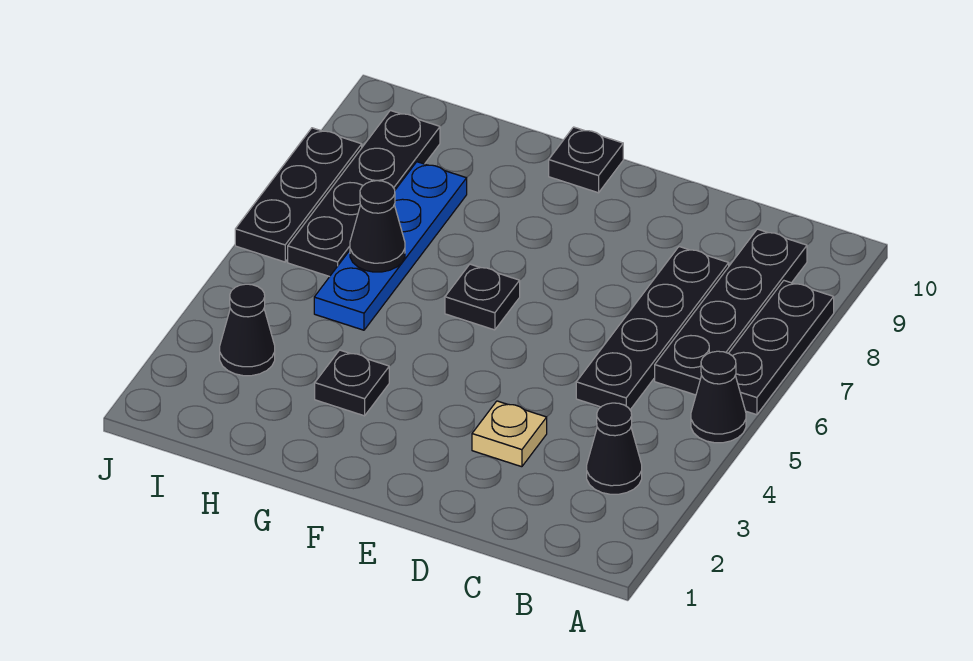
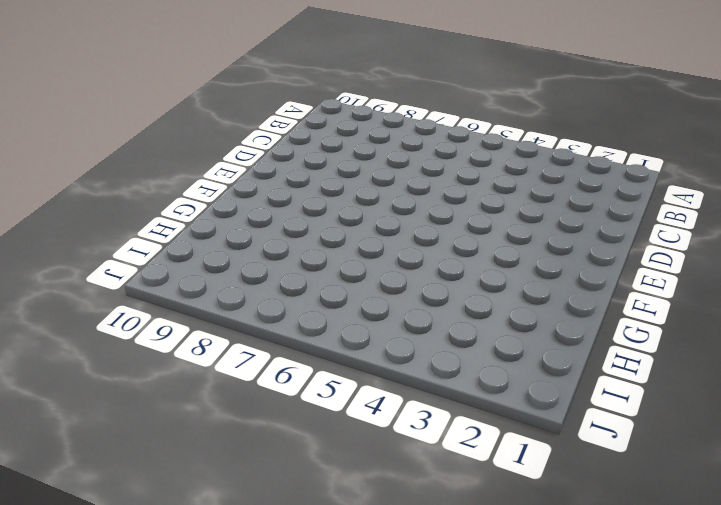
none -> black cone A5 level 1
none -> black plate A6:A8 level 1
none -> black cone B3 level 1

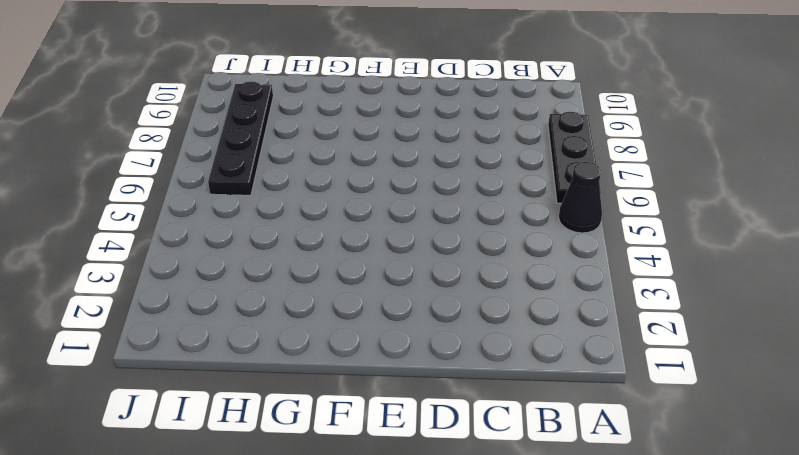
none -> black cone B3 level 1
none -> black plate B6:B9 level 1
none -> black plate C5:C8 level 1

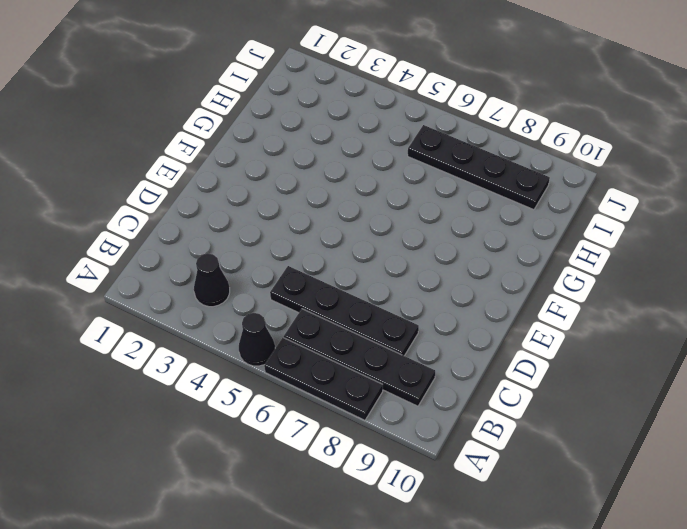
none -> tan plate D3 level 1
none -> black plate F6 level 1
none -> black plate F10 level 1

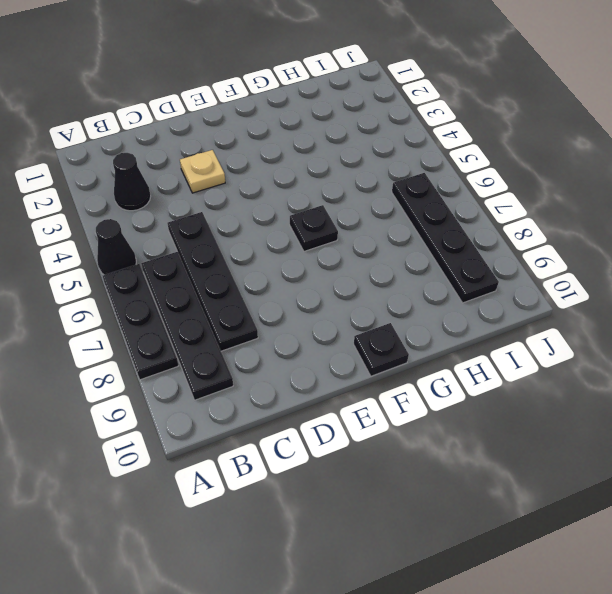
none -> black plate G3 level 1
none -> blue plate H5:H8 level 1
none -> black cone I3 level 1

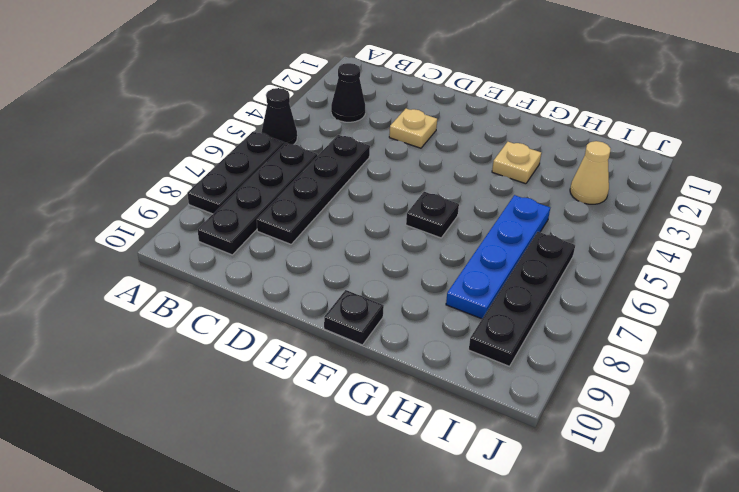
tan plate G3 level 1 -> black plate G3 level 1
tan cone I3 level 1 -> black cone I3 level 1
none -> black plate J6:J8 level 1
none -> black cone H6 level 2

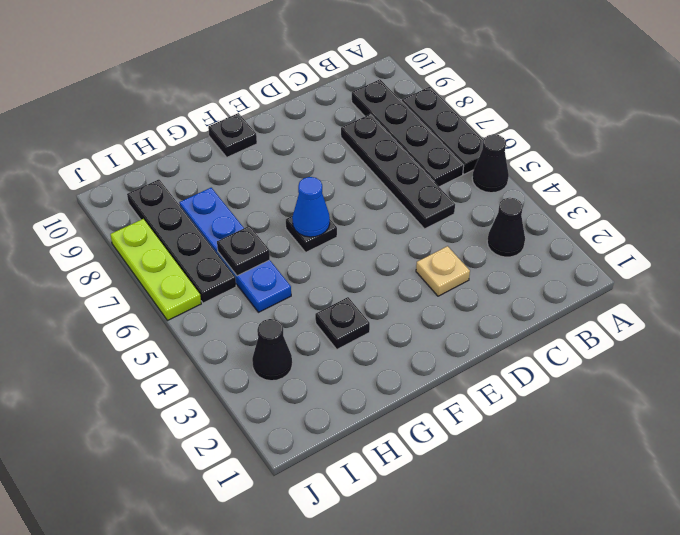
blue cone F6 level 2 -> none
black plate H6 level 2 -> black cone H6 level 2
lime plate J6:J8 level 1 -> black plate J6:J8 level 1

